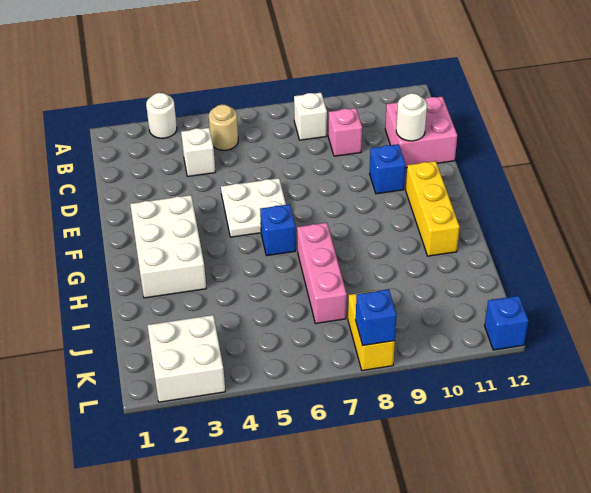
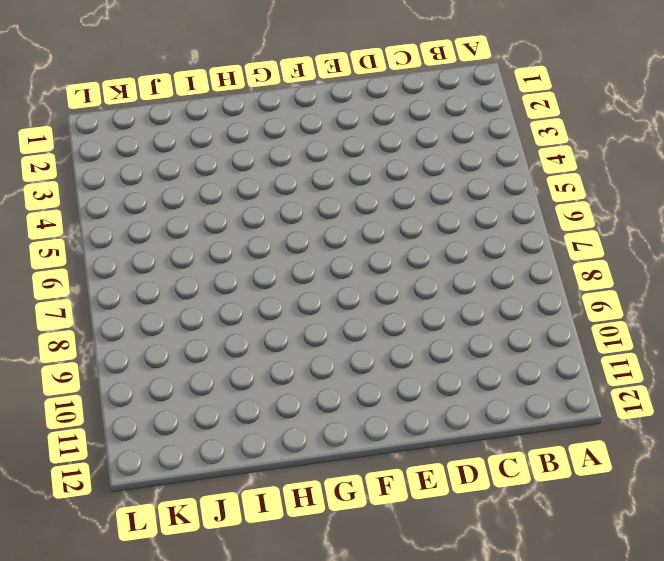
none -> white round brick A3 level 1
none -> tan round brick B5 level 1
none -> white brick B8 level 1

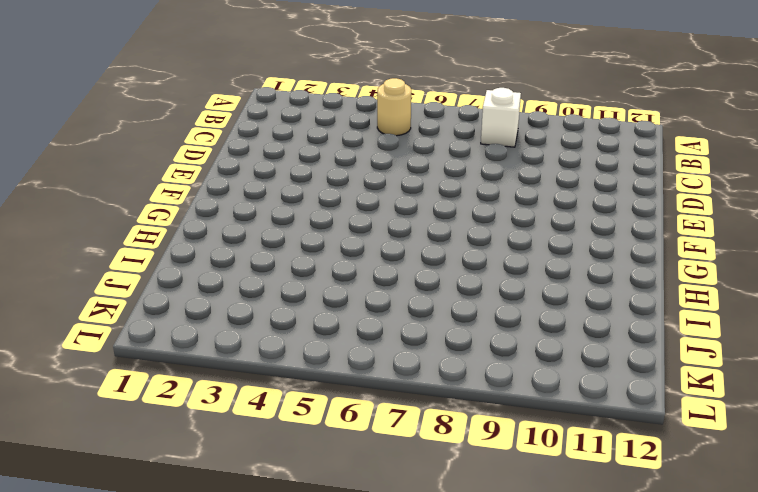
none -> white round brick A3 level 1
none -> white brick C4 level 1
none -> pink brick C9 level 1

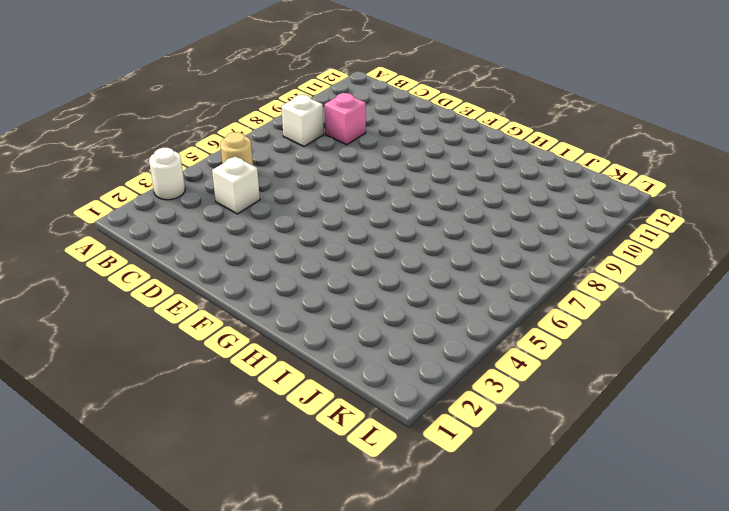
none -> pink brick C11:D12 level 1
none -> white plate E5:F6 level 1
none -> blue brick E10 level 1

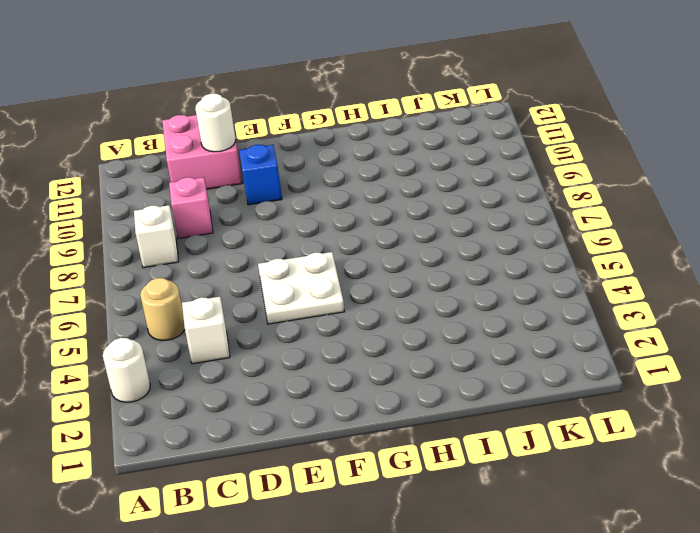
none -> white brick F2:H3 level 1
none -> yellow brick F11:H11 level 1
none -> blue brick G6 level 1

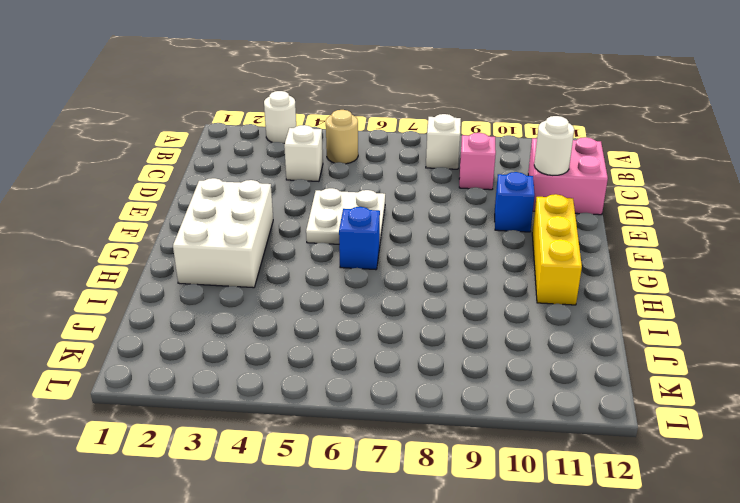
none -> pink brick H7:J7 level 1
none -> white brick K2:L3 level 1
none -> yellow brick K8:L8 level 1

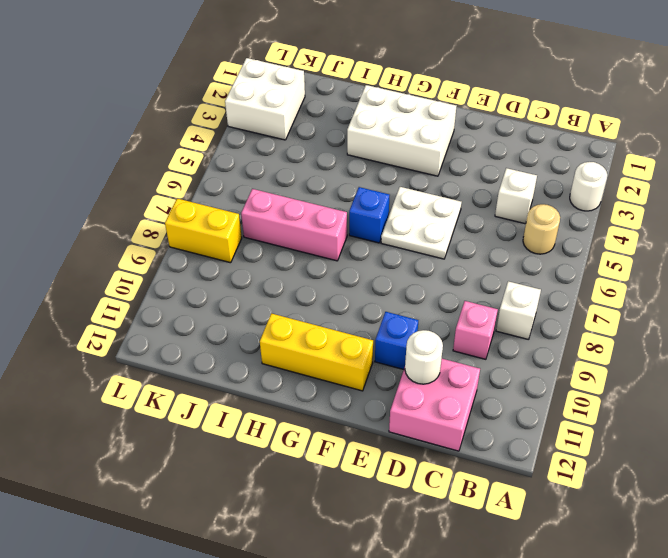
none -> blue brick L12 level 1
none -> blue brick L8 level 2

